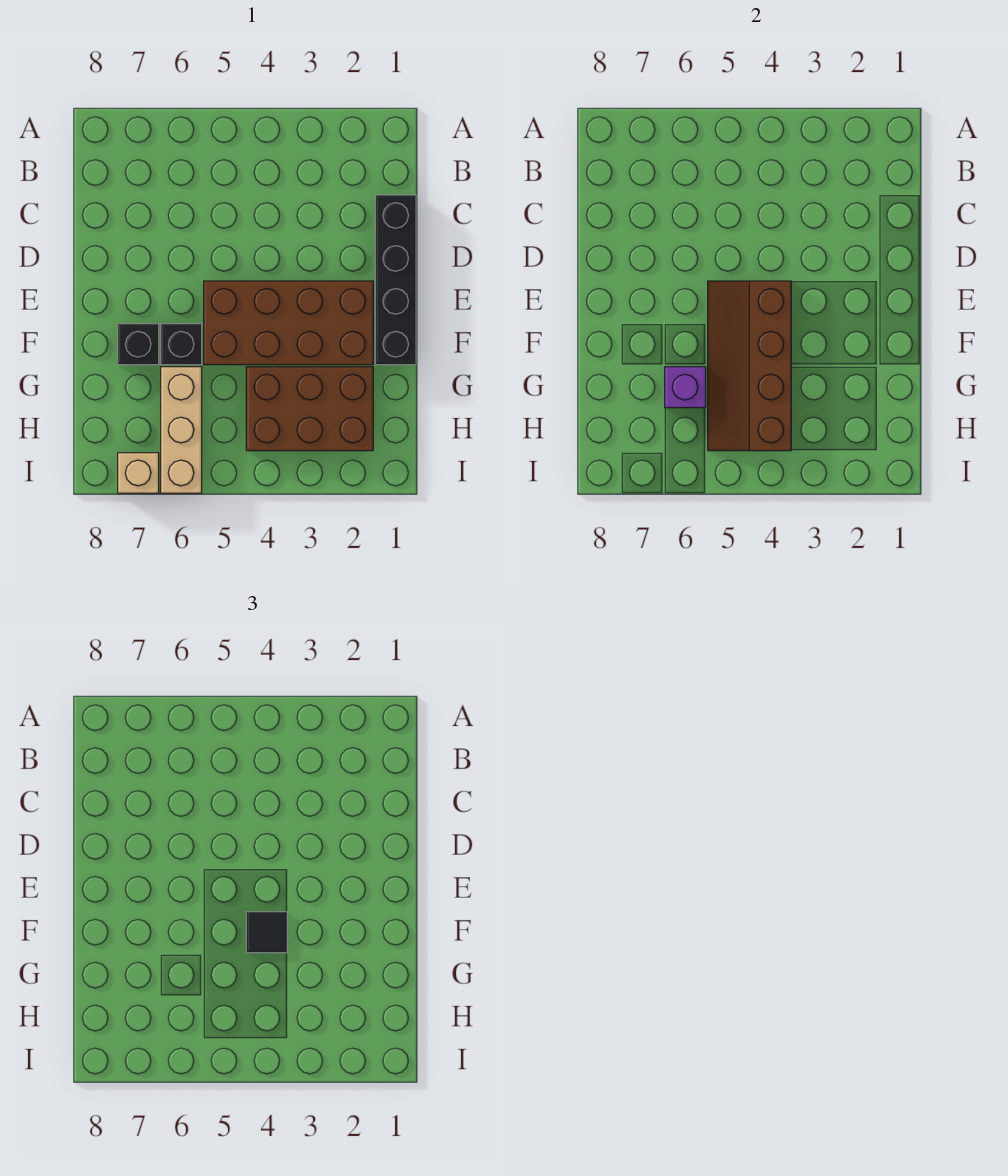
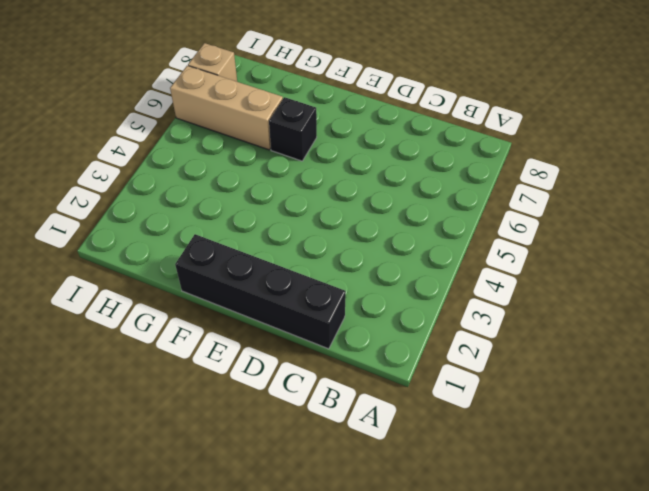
none -> brown brick E2:F5 level 1
none -> black brick F7 level 1

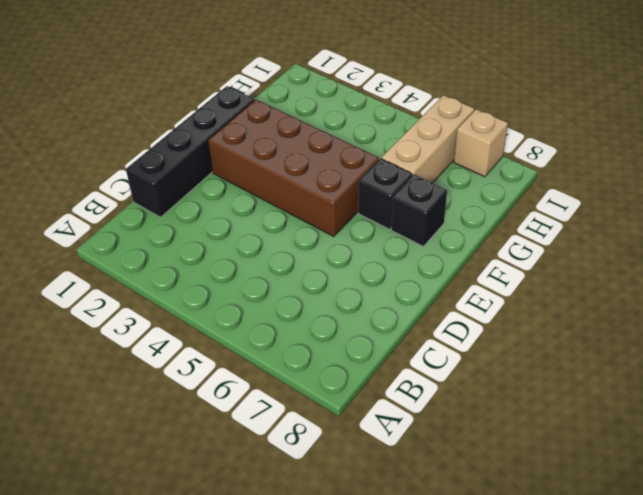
none -> brown brick G2:H4 level 1
none -> brown slope E4:H5 level 2 top 4

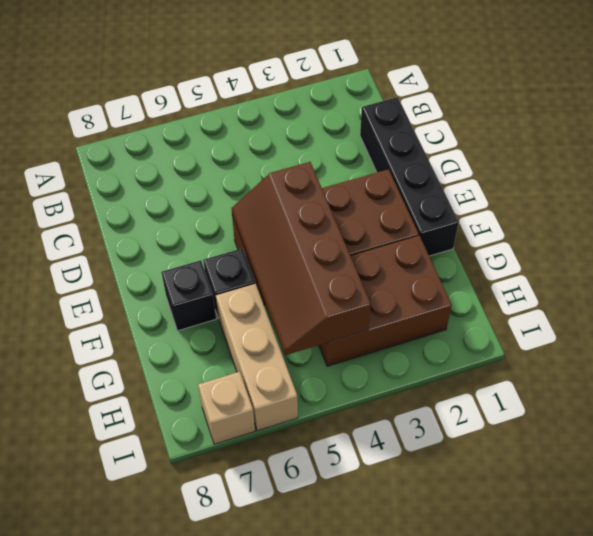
none -> purple brick G6 level 2
none -> black tile F4 level 3

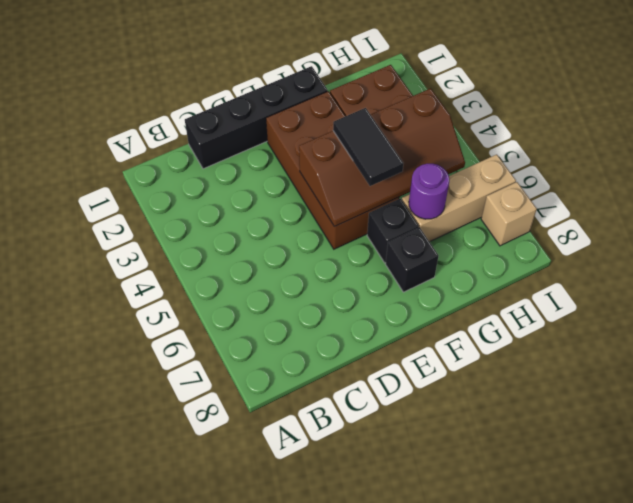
black tile F4:F5 level 3 -> black tile F4 level 3
purple round brick G6 level 2 -> purple brick G6 level 2

